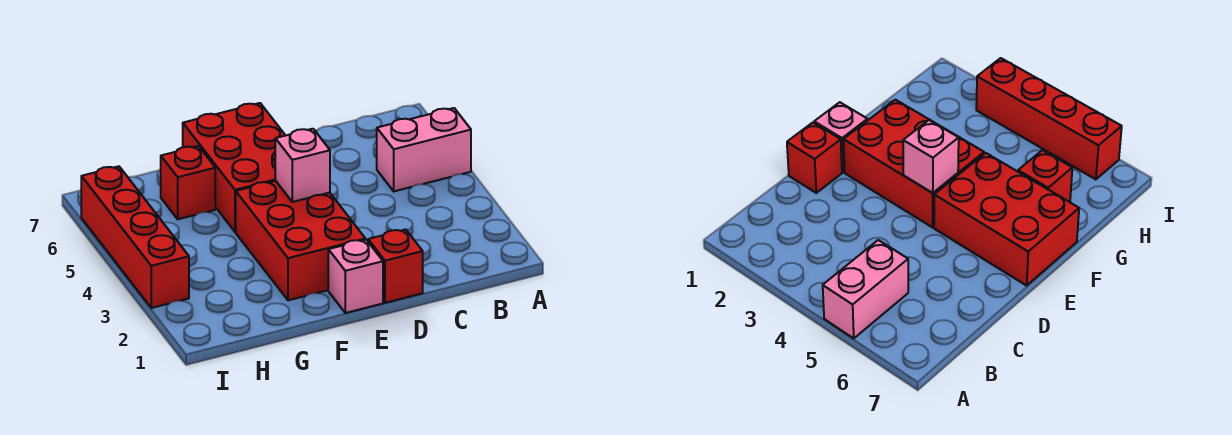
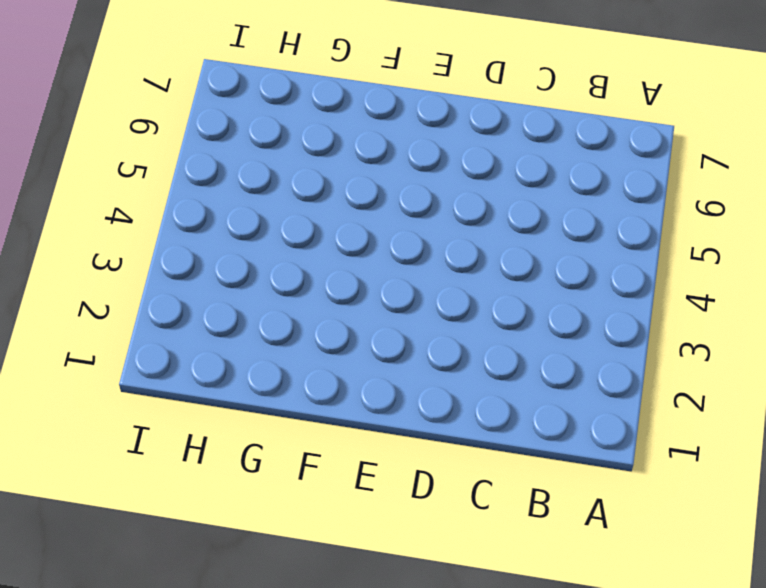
none -> pink brick A5:B5 level 1
none -> red brick D1 level 1

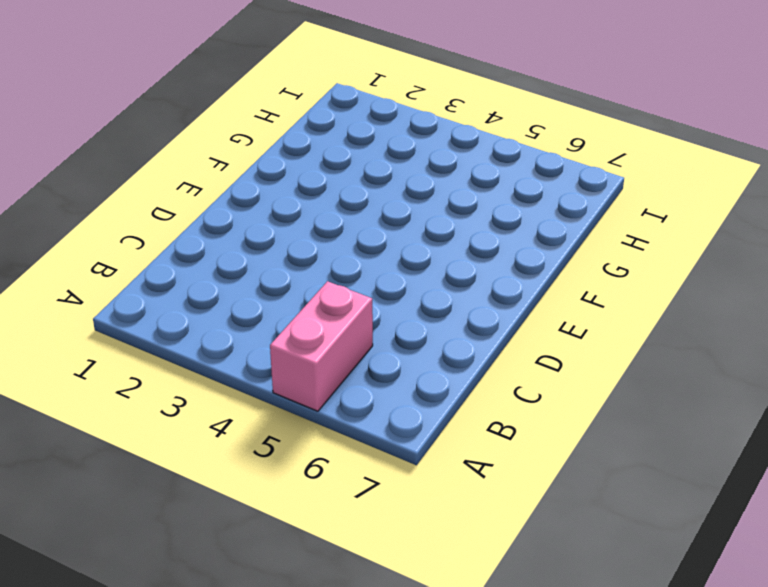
none -> red brick D1 level 1
none -> pink brick E1 level 1

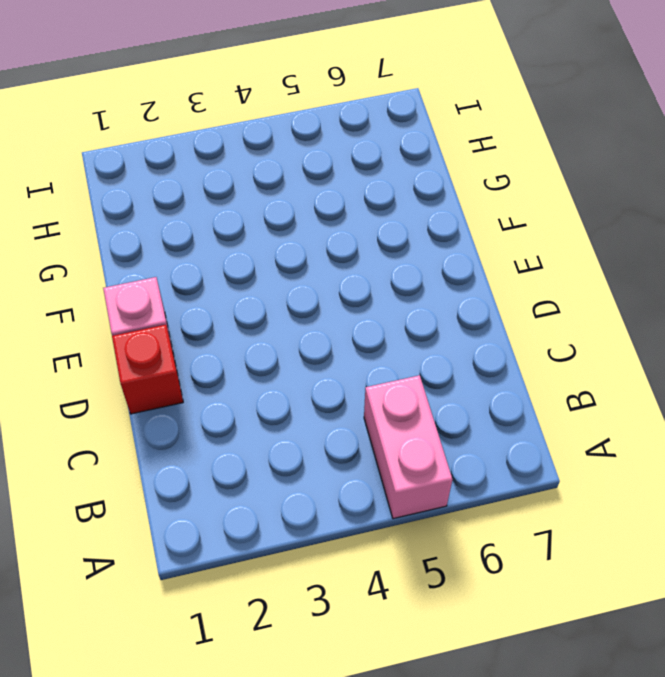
none -> red brick E2:F4 level 1
none -> red brick E5:F7 level 1

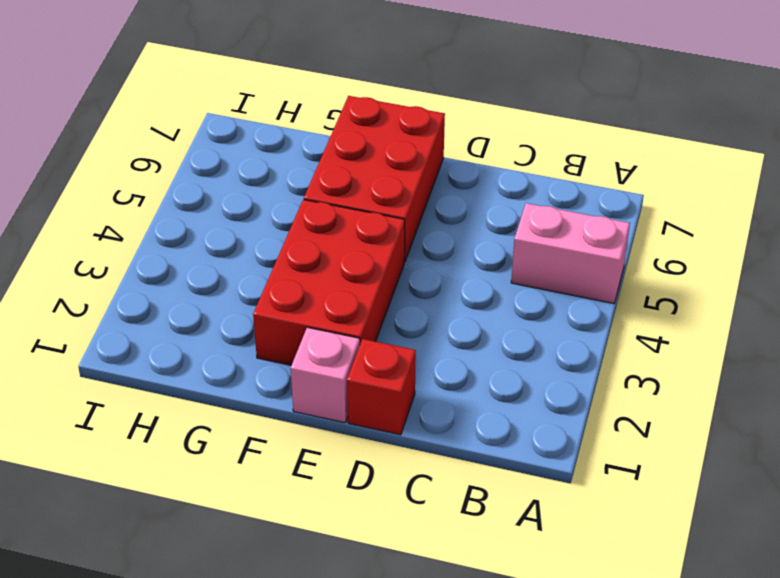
none -> red brick G6 level 1
none -> red brick I3:I6 level 1

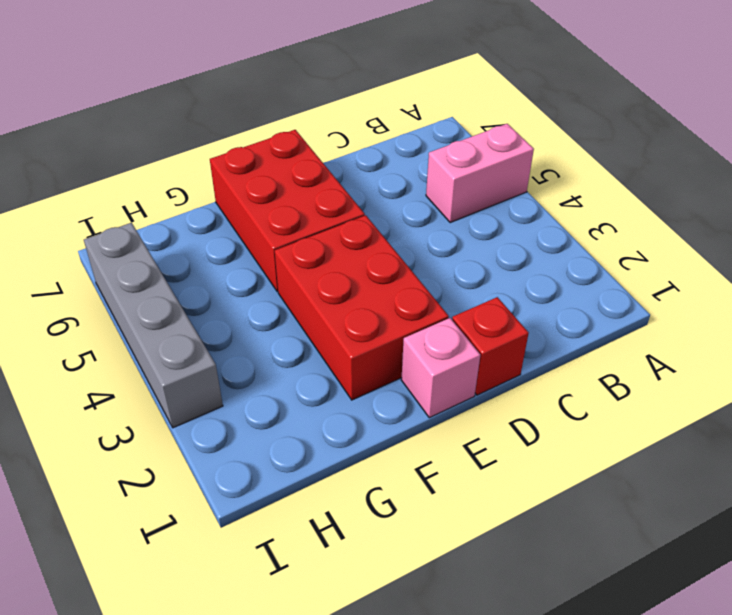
grey brick I3:I6 level 1 -> red brick I3:I6 level 1
none -> red brick G6 level 1
none -> pink brick E4 level 2

